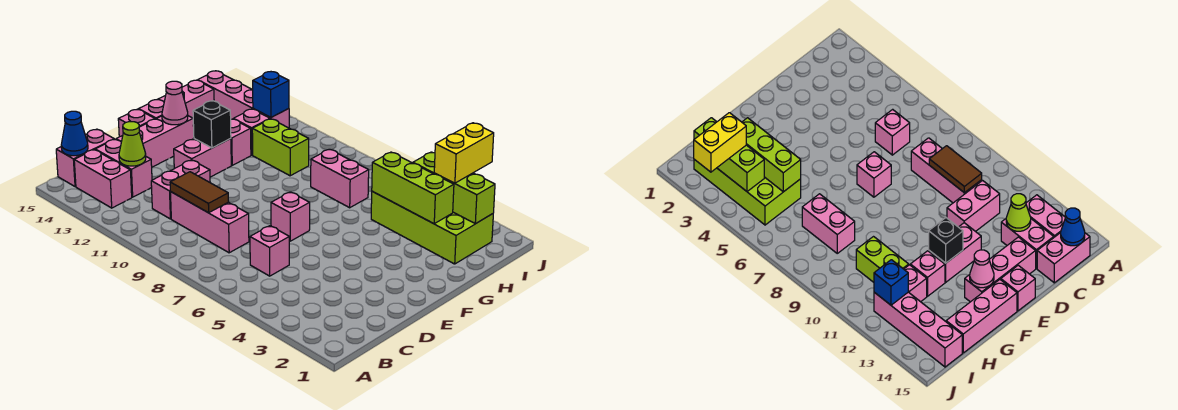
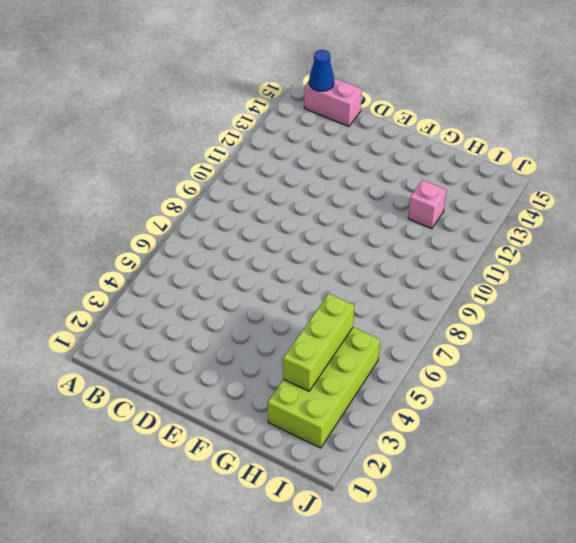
none -> pink brick B13:B14 level 1
none -> pink brick C6 level 1
none -> pink brick C8:C10 level 1

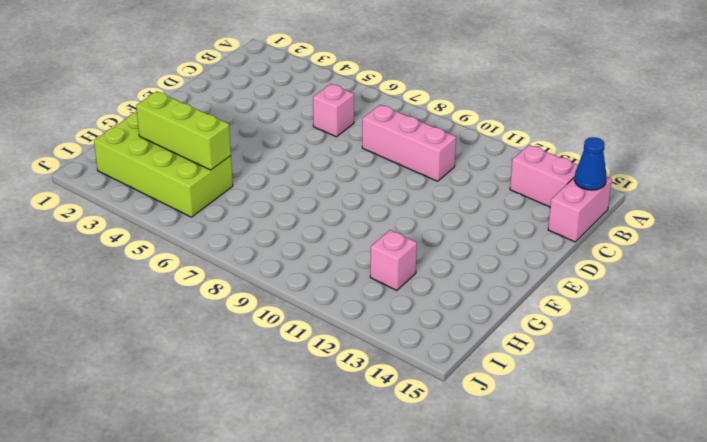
none -> pink brick C11:D11 level 1
none -> pink brick C13:C14 level 1
none -> pink brick D14:F14 level 1

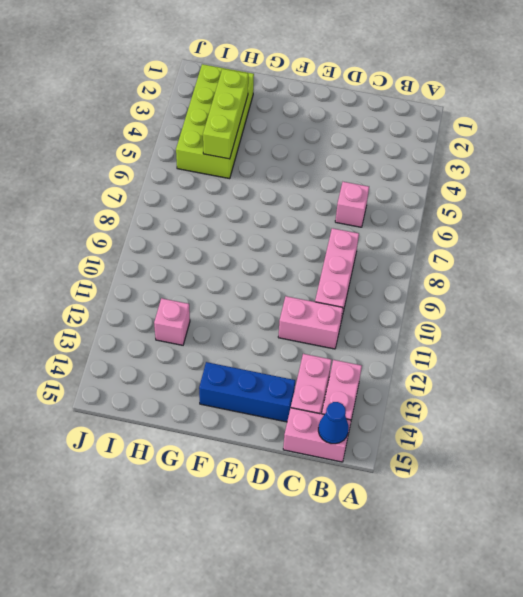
blue brick D14:F14 level 1 -> pink brick D14:F14 level 1
none -> pink brick E7 level 1
none -> pink brick E12:F12 level 1
none -> pink brick E15 level 1

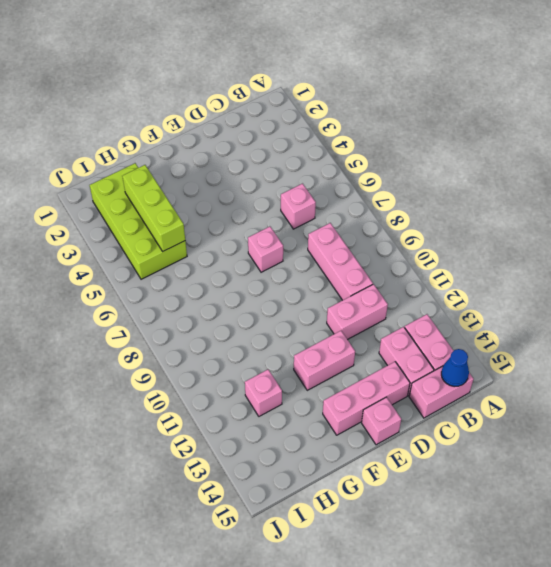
none -> pink brick F15:H15 level 1
none -> pink brick G12 level 1
none -> pink brick H7:H8 level 1

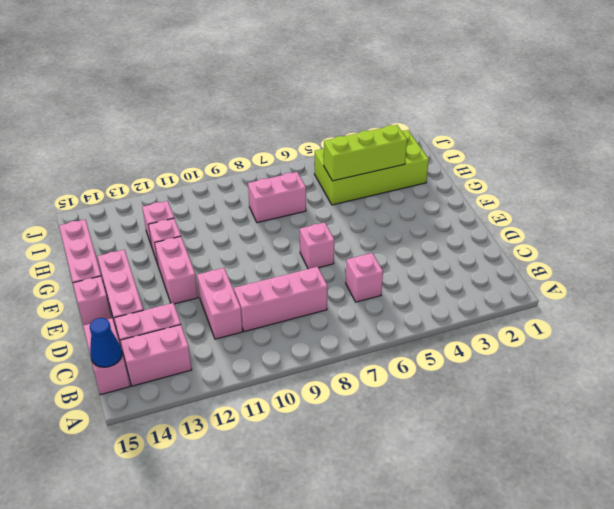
none -> lime brick H10:H11 level 1
none -> pink brick I12:I15 level 1
none -> brown tile C9:C10 level 2

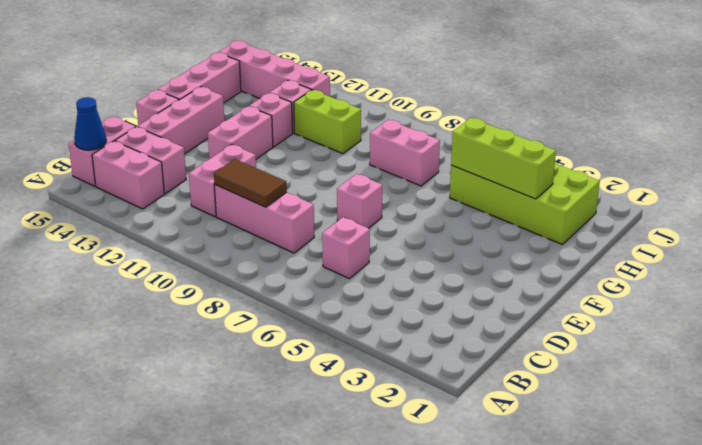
none -> lime cone C13 level 2
none -> black brick F12 level 2
none -> pink cone F14 level 2

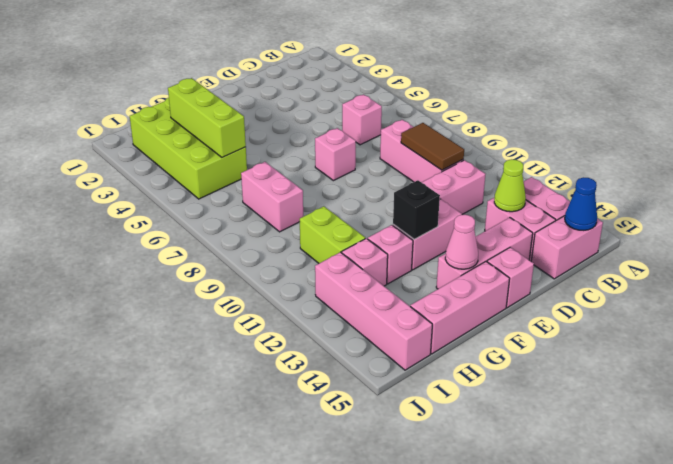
none -> lime brick I2:I4 level 2
none -> blue brick I12 level 2
none -> yellow brick I3:J3 level 3

